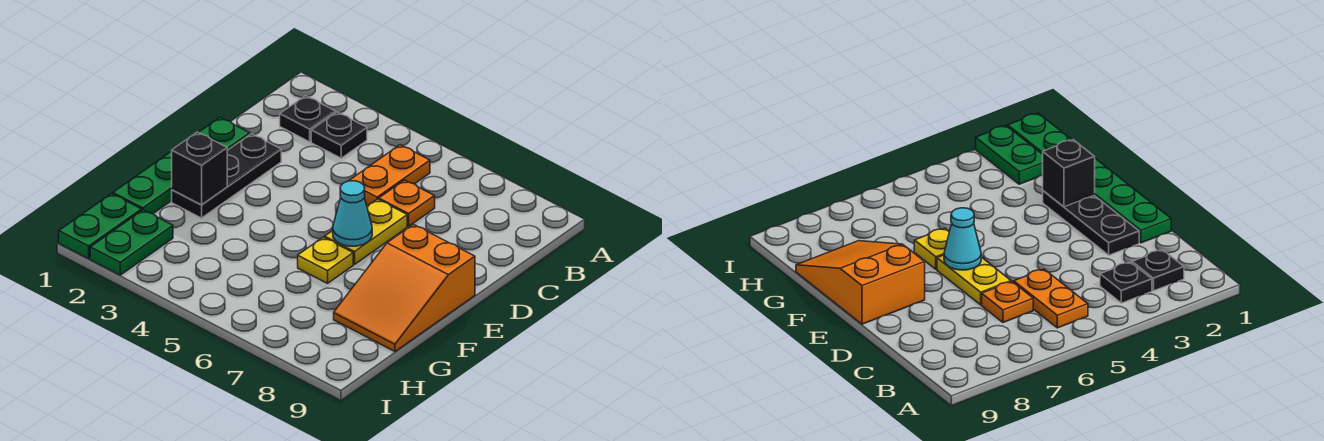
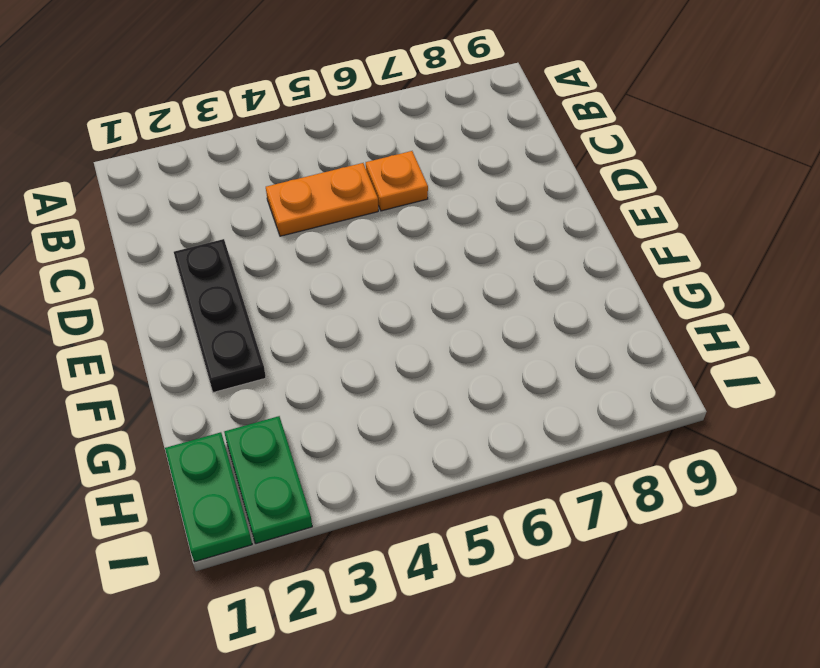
orange plate C4:C5 level 1 -> orange plate B5:C5 level 1
none -> black plate B2 level 1
none -> black plate B3 level 1
none -> green plate D1:G1 level 1

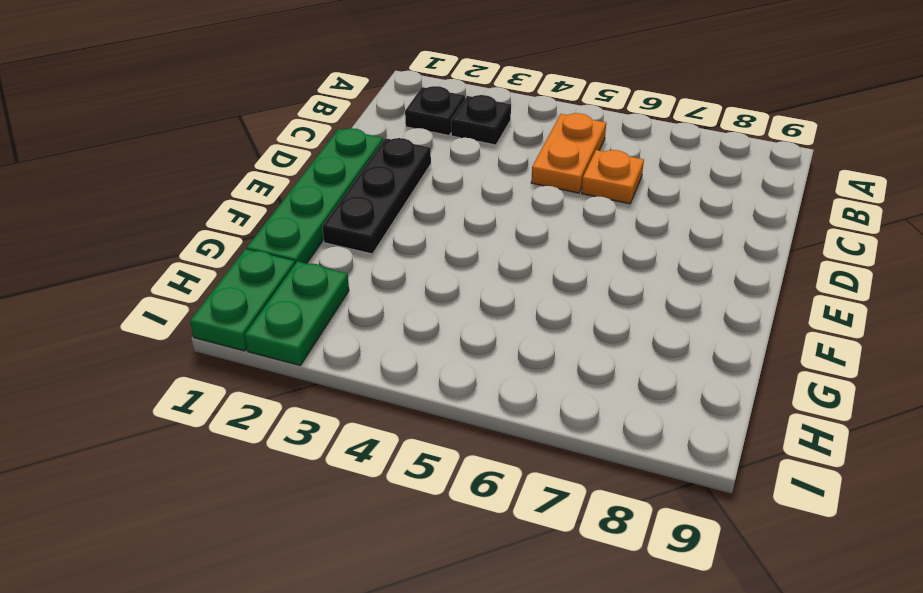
none -> yellow plate D6:E6 level 1
none -> orange slope E8:G9 level 1 top E
none -> yellow plate F6 level 1

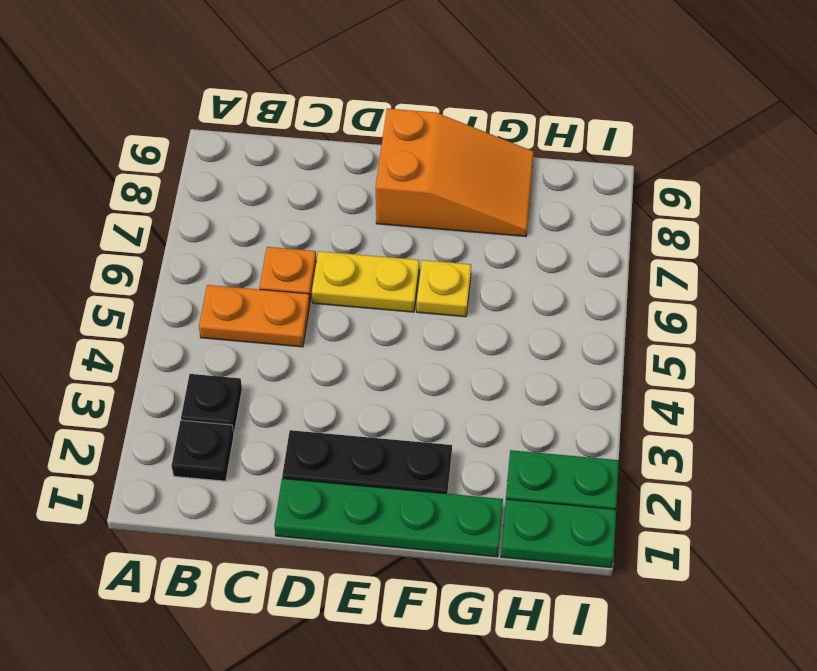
none -> cyan cone E6 level 2
none -> black brick F2 level 2

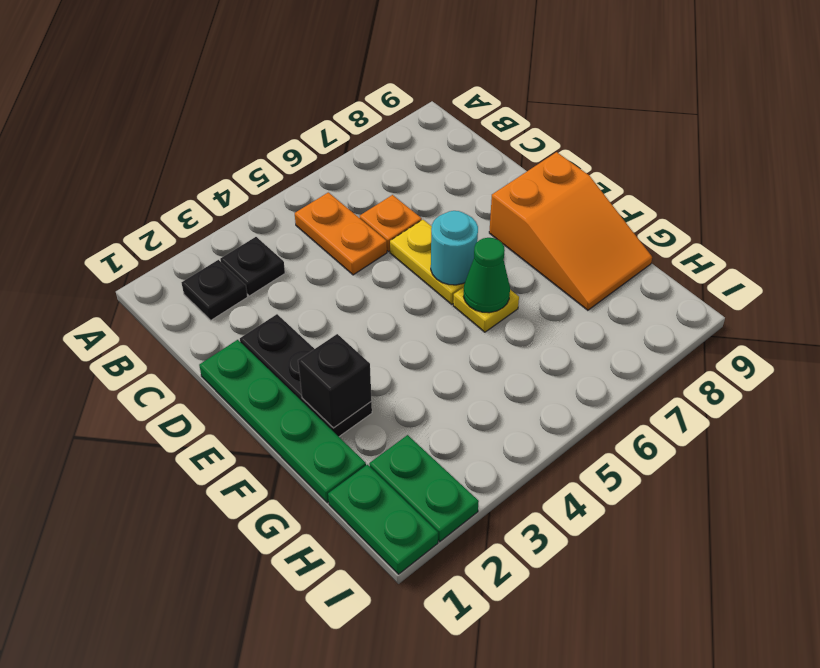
cyan round brick E6 level 2 -> cyan cone E6 level 2
green cone F6 level 2 -> none

